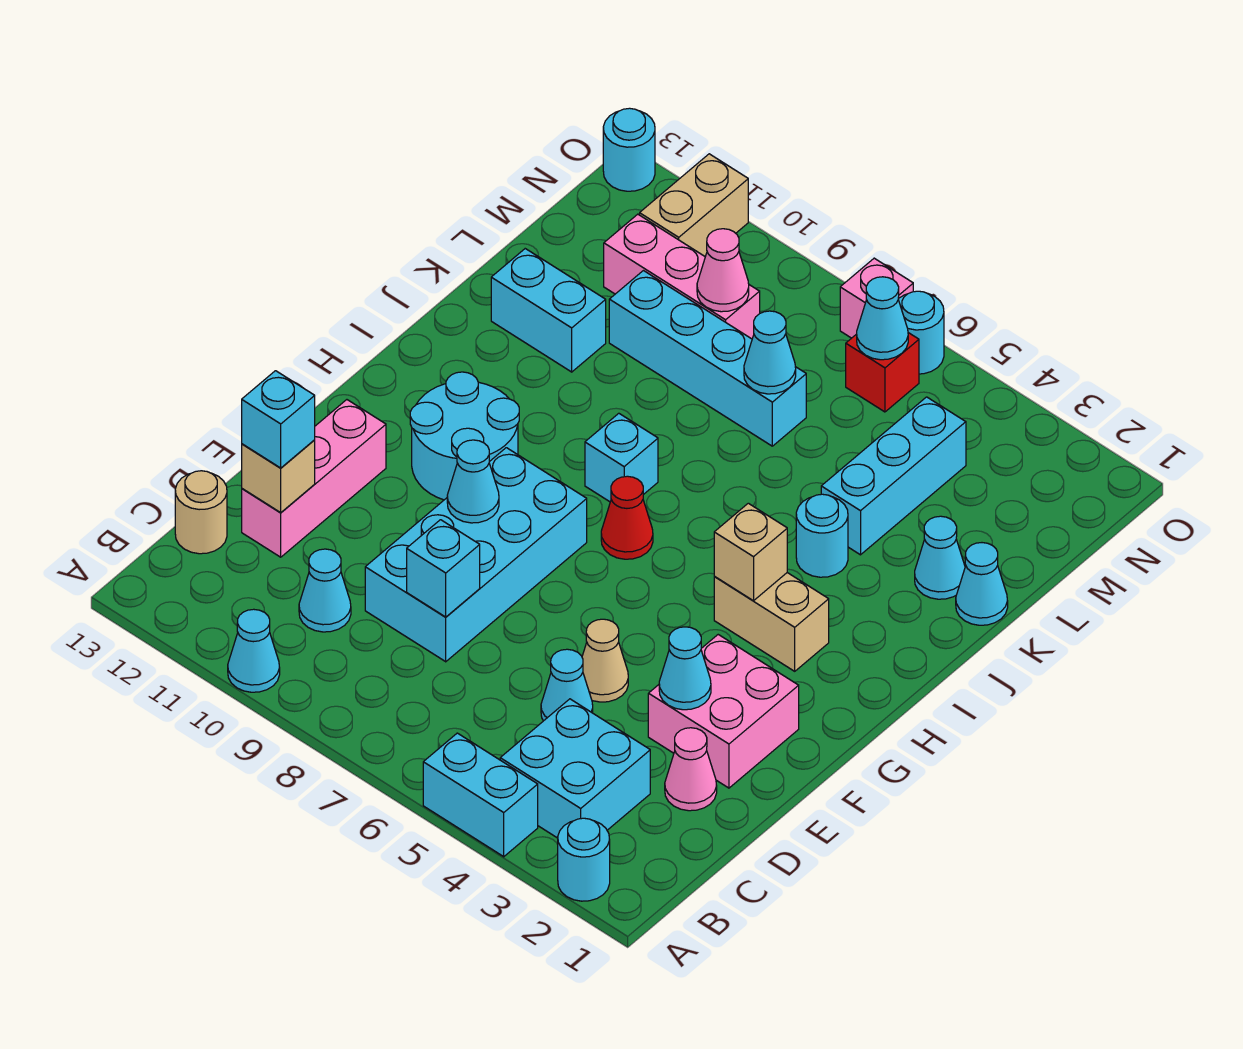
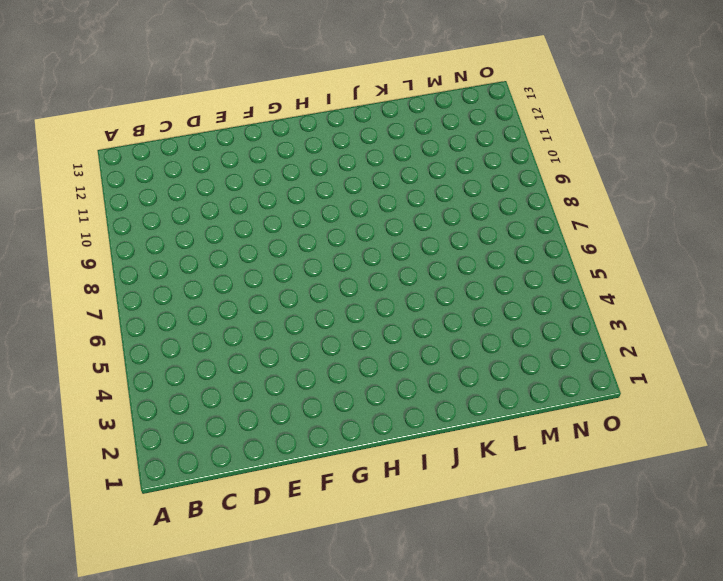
none -> cyan round brick A2 level 1
none -> cyan brick A4:A5 level 1
none -> cyan cone A10 level 1
none -> cyan brick B3:C4 level 1

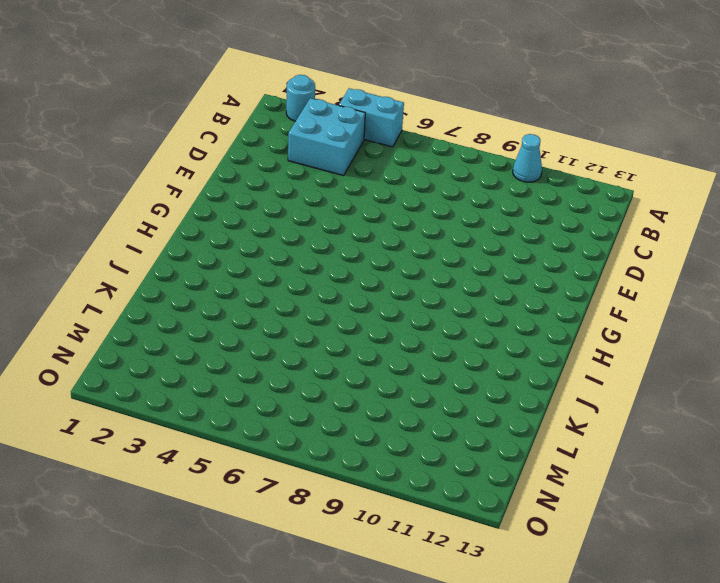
none -> cyan cone C10 level 1
none -> tan round brick C13 level 1
none -> pink cone D2 level 1
none -> cyan cone D5 level 1

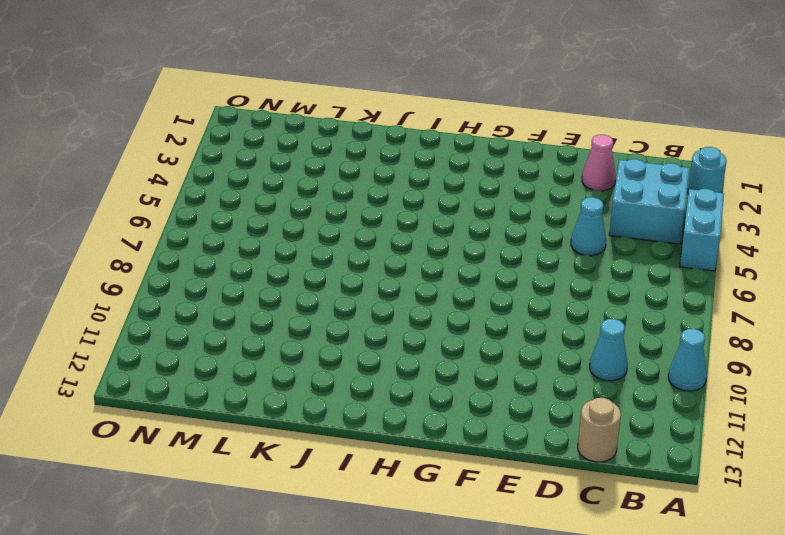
none -> cyan brick D8:G9 level 1
none -> pink brick D12:F12 level 1
none -> pink brick E2:F3 level 1
none -> tan cone E5 level 1

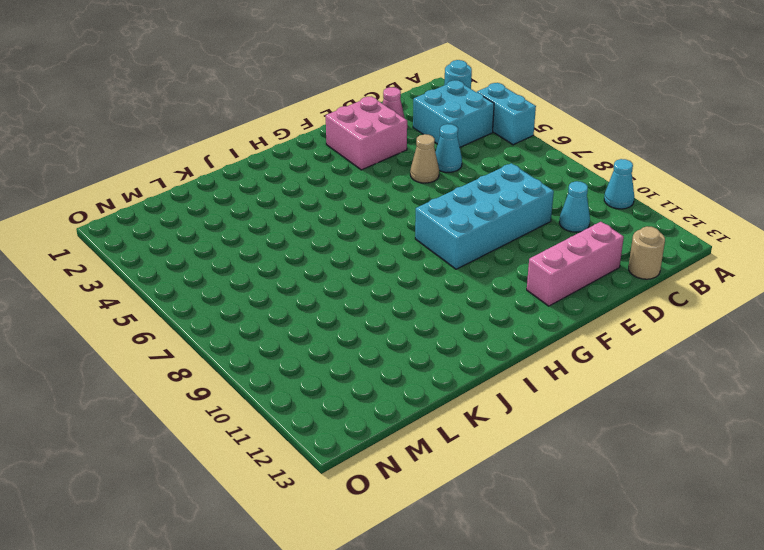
none -> cyan round brick G10:H11 level 1
none -> tan brick H3:H4 level 1
none -> red cone H7 level 1
none -> cyan brick I8 level 1

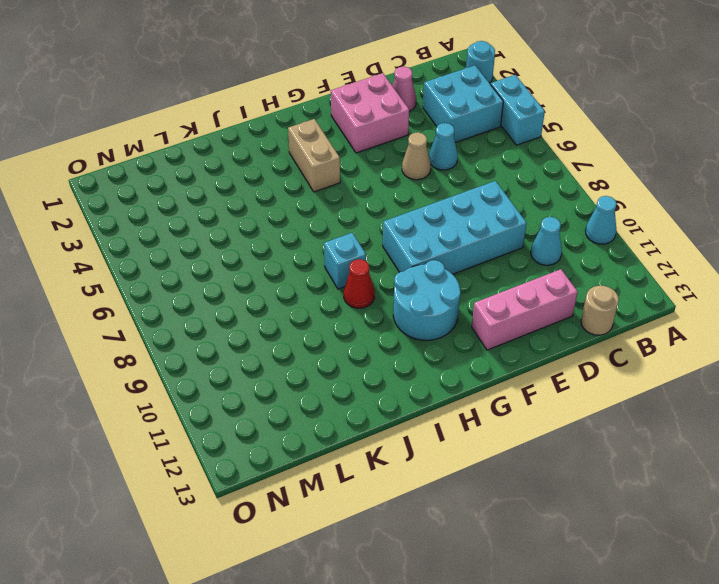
red cone I9 level 1 -> red cone H7 level 1
none -> cyan round brick J4 level 1
none -> cyan cone K1 level 1
none -> cyan cone K2 level 1
none -> cyan brick K4:M4 level 1

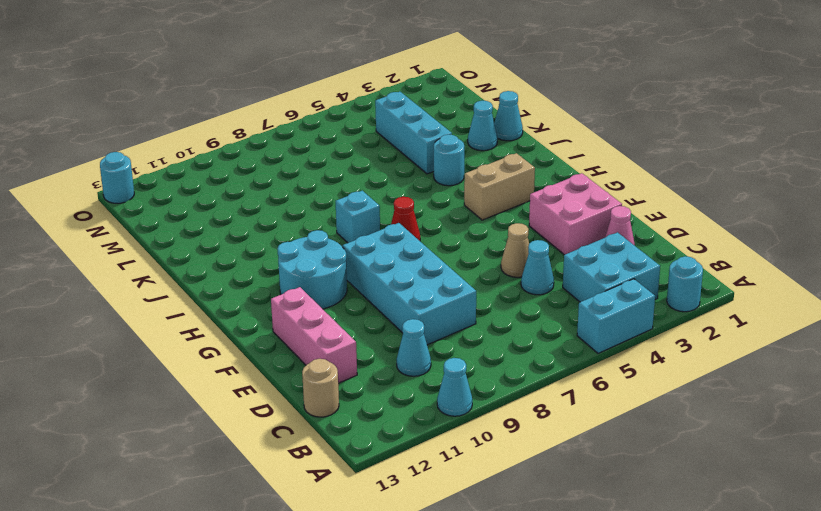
none -> cyan brick K11:K12 level 1
none -> cyan brick L7:L10 level 1
none -> pink brick M9:M11 level 1
none -> red brick N6 level 1

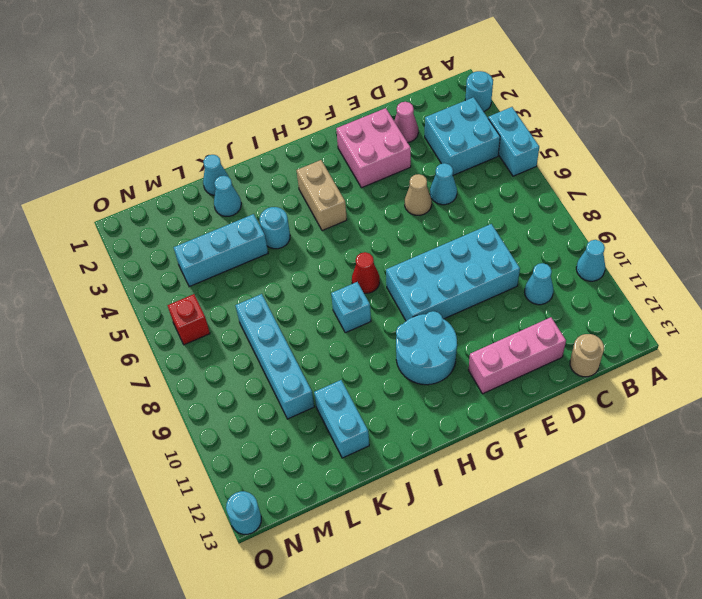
none -> pink brick M9:M11 level 1
none -> tan brick N11:O11 level 1
none -> cyan round brick O6 level 1
none -> pink brick O7 level 1

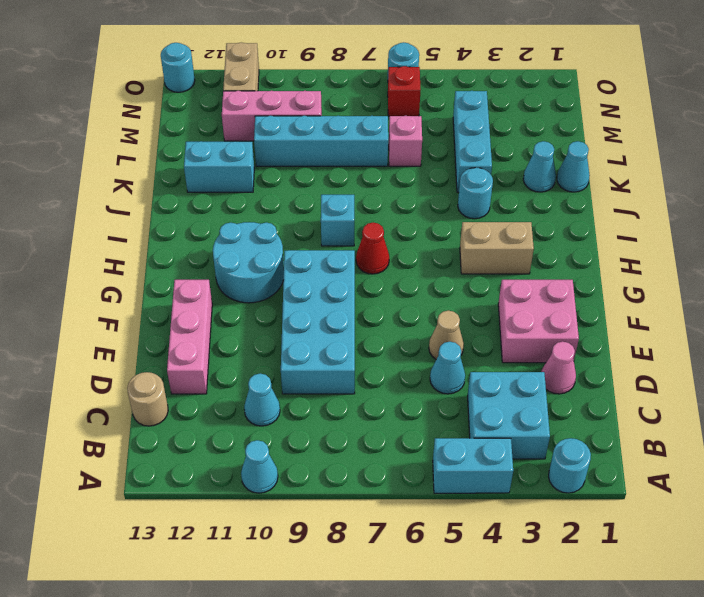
pink brick L6 level 1 -> pink brick O7 level 1
none -> cyan brick D8 level 2
none -> tan brick D12 level 2
none -> cyan cone E3 level 2
none -> cyan cone F9 level 2

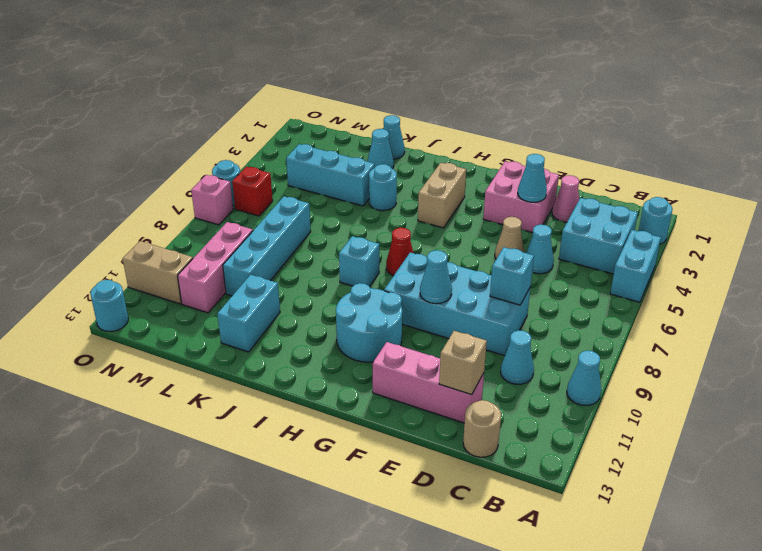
none -> tan brick H4 level 2
none -> cyan cone L7 level 2
none -> pink cone M9 level 2
none -> cyan cone N6 level 2

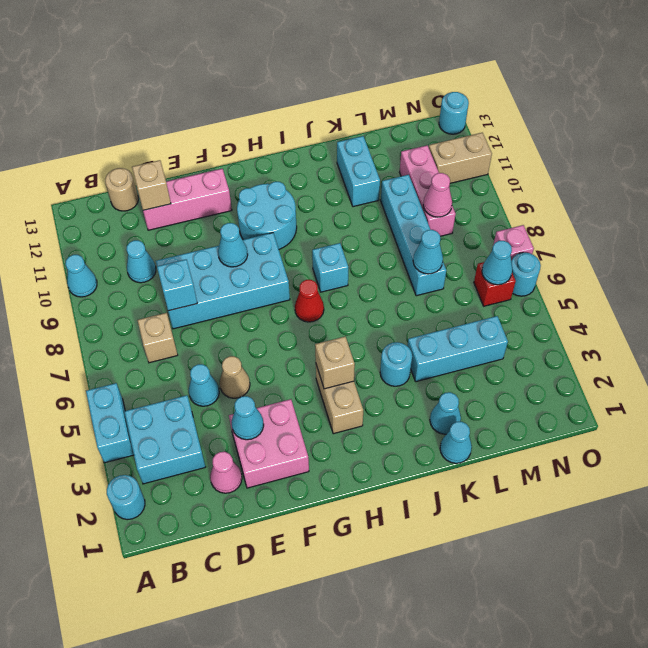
tan brick C7 level 1 -> none
none -> cyan brick D12 level 3

